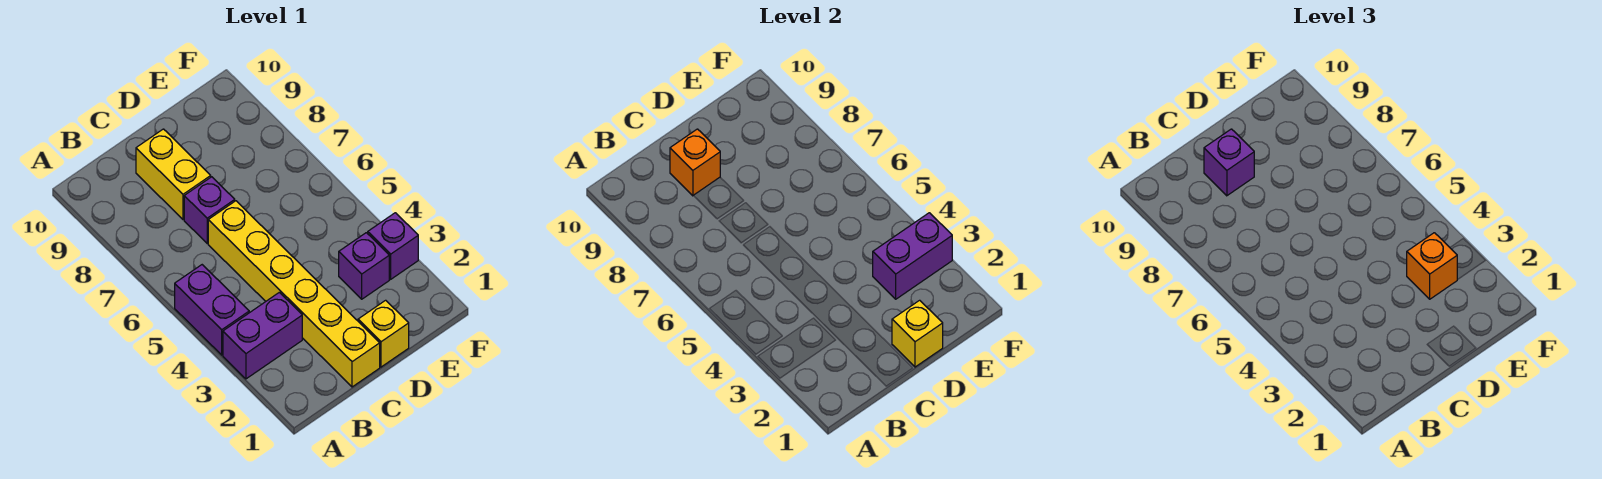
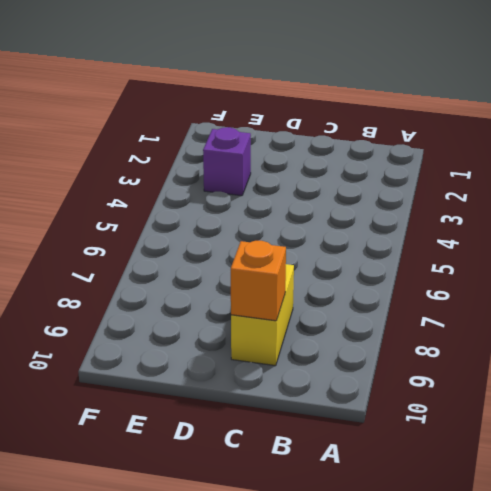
none -> purple brick A3:B3 level 1
none -> purple brick A4:A5 level 1
none -> yellow brick C1:C6 level 1

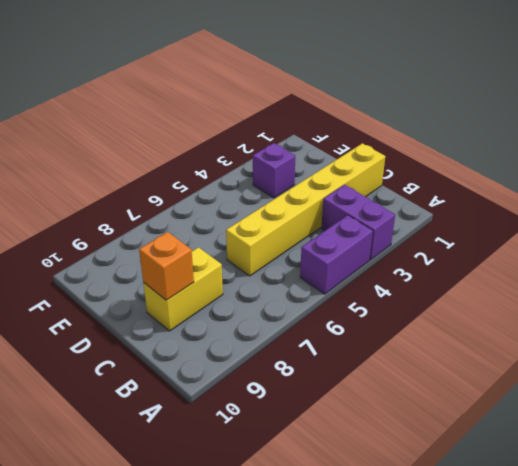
none -> purple brick C7 level 1
none -> yellow brick D1 level 1
none -> purple brick F3 level 1

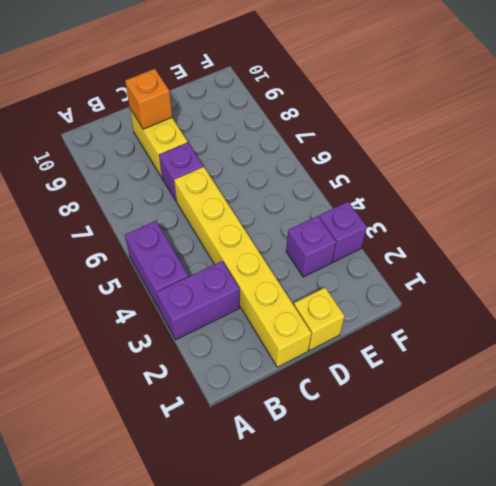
none -> yellow brick D1 level 2
none -> purple brick E3:F3 level 2
none -> purple brick C9 level 3

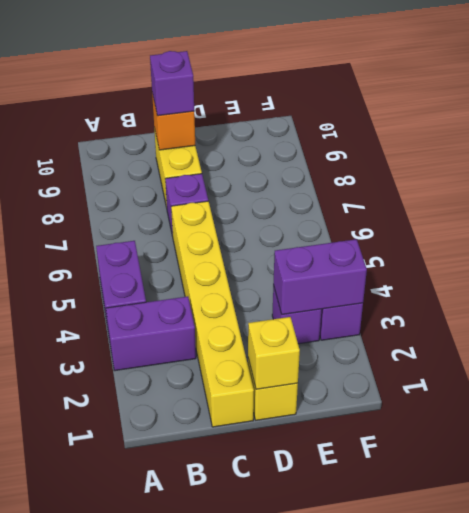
none -> orange brick E3 level 3

